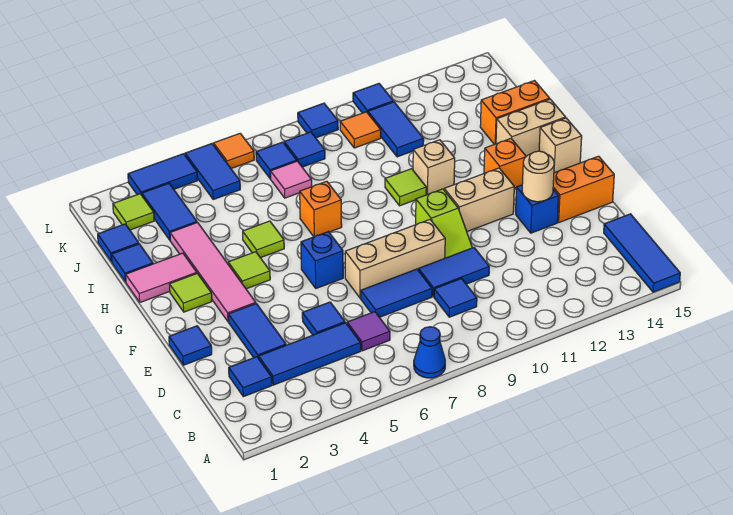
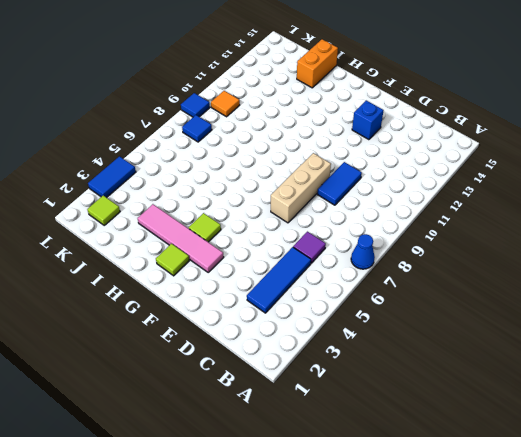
none -> blue tile A15:C15 level 1
none -> blue tile C2 level 1
none -> blue tile C9 level 1
none -> blue tile D3:E3 level 1

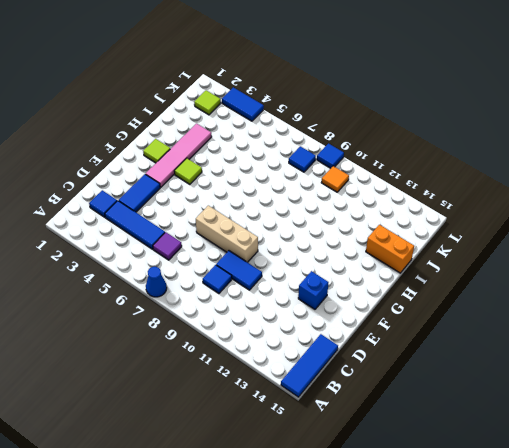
none -> blue tile D5 level 1
none -> blue tile D7:D8 level 1
none -> blue tile E1 level 1
none -> lime slope E10:F10 level 1 top F

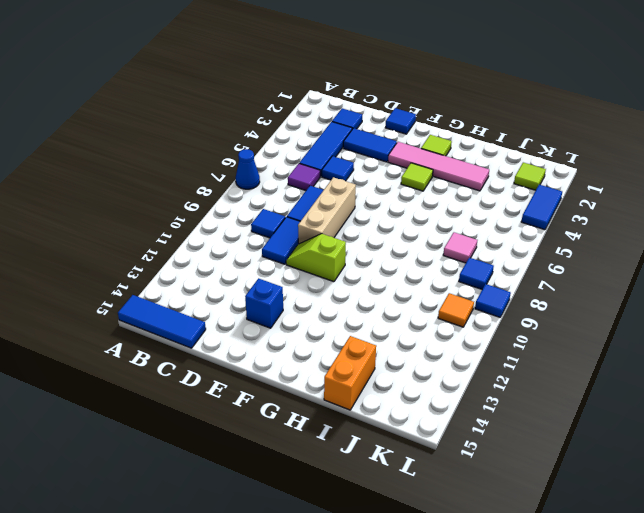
none -> orange brick E14:E15 level 1
none -> blue brick F6 level 1
none -> tan brick F11:F12 level 1
none -> orange brick G13 level 1

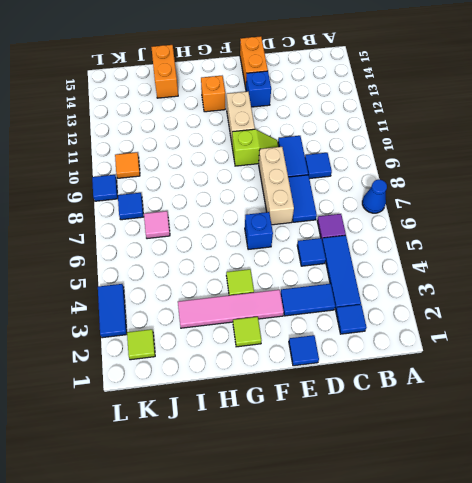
none -> blue tile A15:C15 level 1
none -> tan brick G15 level 1
none -> pink tile H1:H2 level 1
none -> lime tile H5 level 1

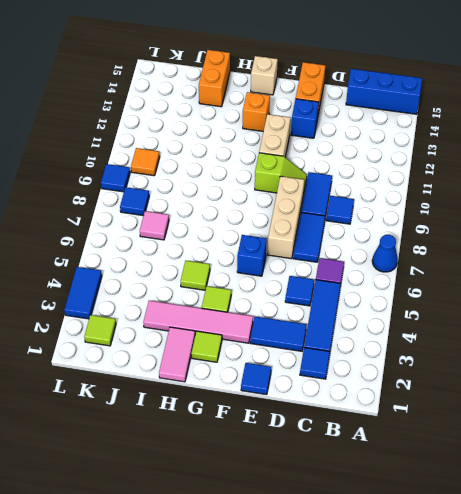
blue brick A15:C15 level 1 -> blue tile A15:C15 level 1
none -> orange brick H7 level 1
none -> lime tile H10 level 1
none -> tan brick H11 level 1
none -> tan brick H14:H15 level 1

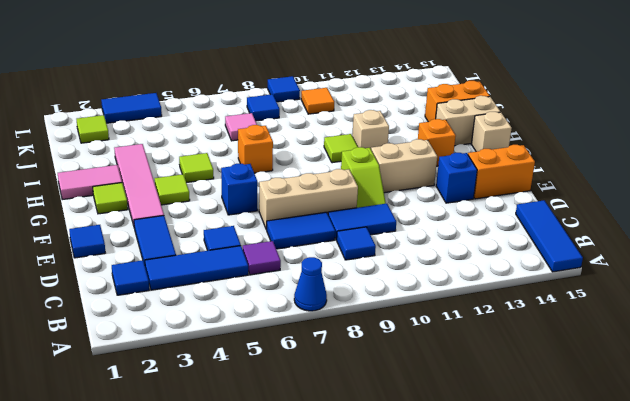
none -> blue tile I1 level 1
none -> blue tile J1 level 1
none -> blue tile J3:K3 level 1
none -> blue tile J11:K11 level 1

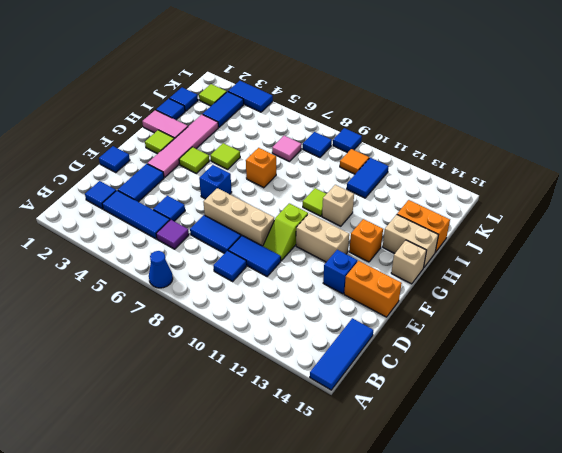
none -> blue tile K5:L5 level 1
none -> blue tile K7 level 1
none -> orange tile L6 level 1
none -> blue tile L11 level 1

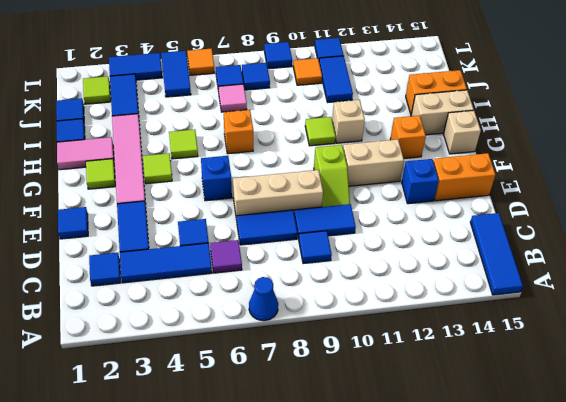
none -> tan round brick E13 level 2

